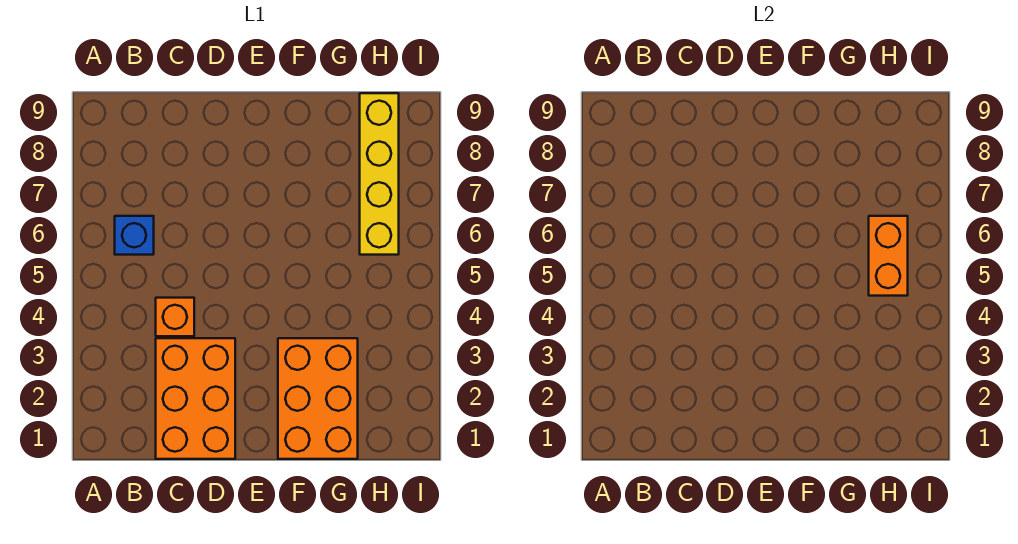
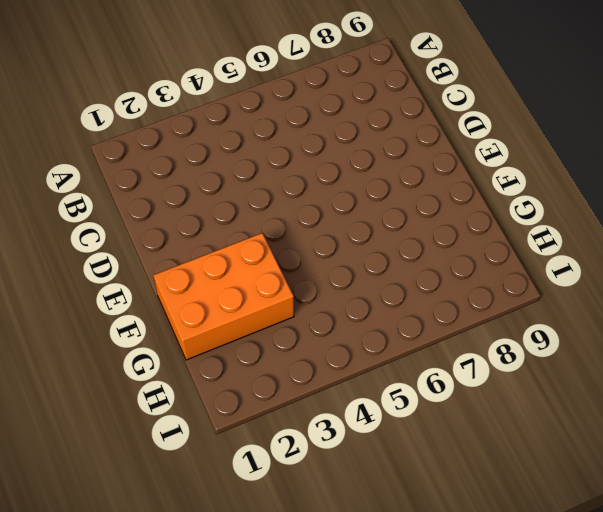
none -> blue brick B6 level 1
none -> orange brick C1:D3 level 1

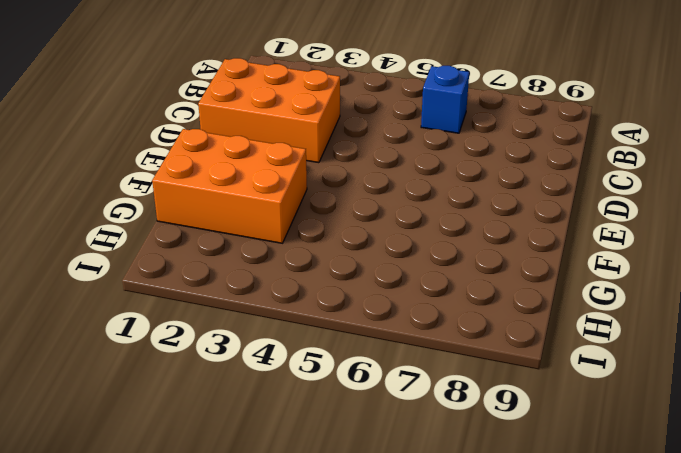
none -> orange brick C4 level 1
none -> yellow brick H6:H9 level 1

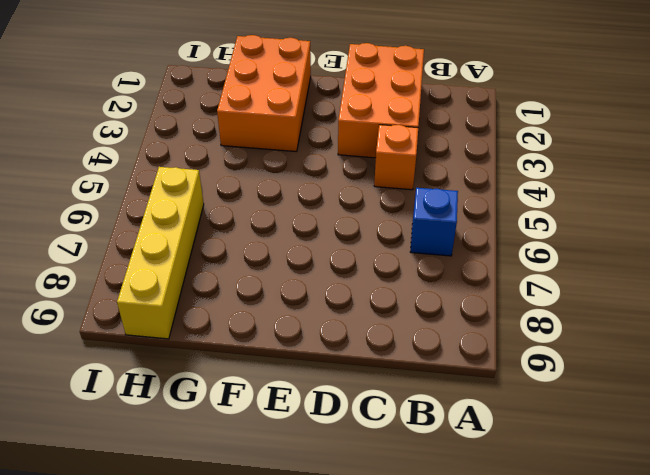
none -> orange brick H5:H6 level 2

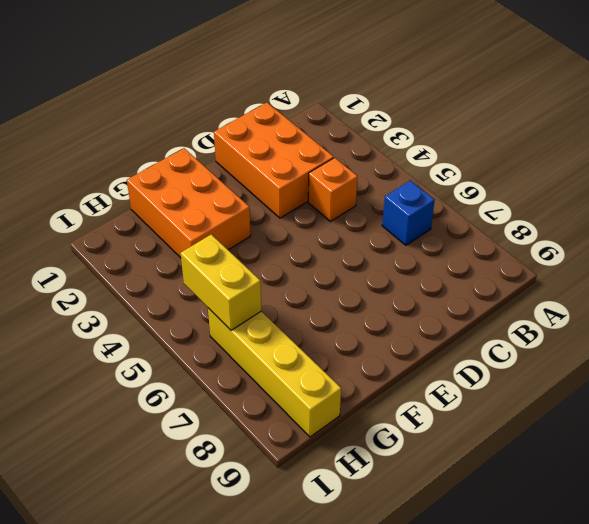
yellow brick H5:H6 level 2 -> orange brick H5:H6 level 2

